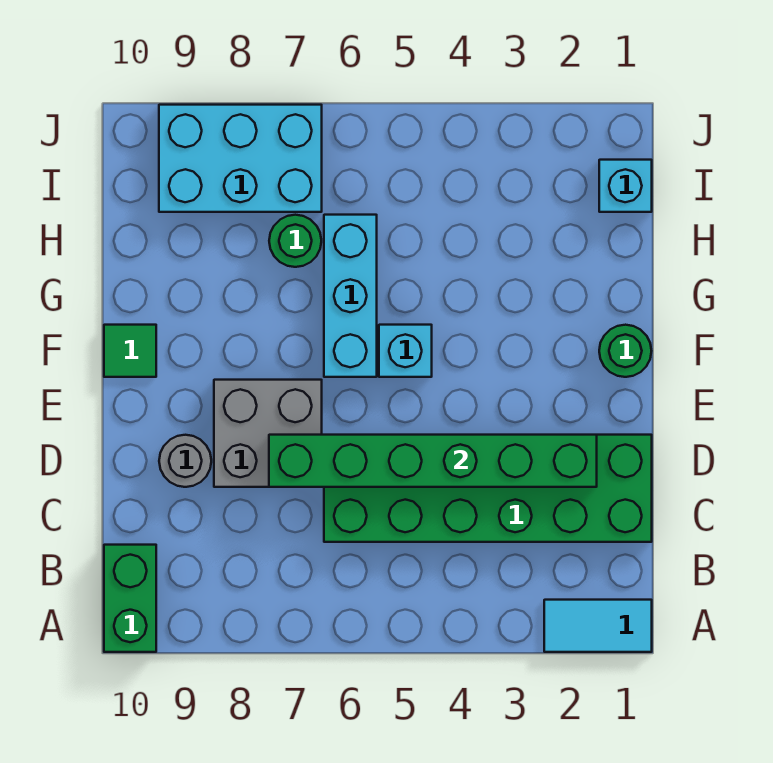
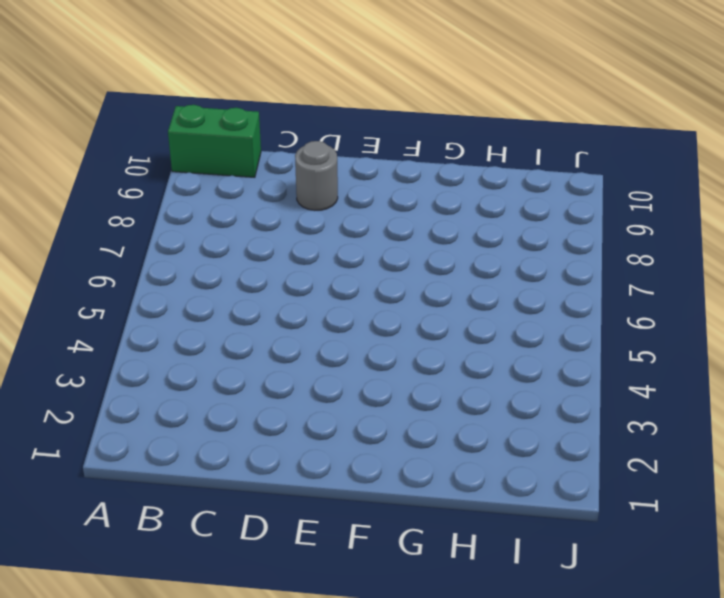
none -> cyan tile A1:A2 level 1
none -> green brick C1:D6 level 1
none -> grey brick D7:E8 level 1

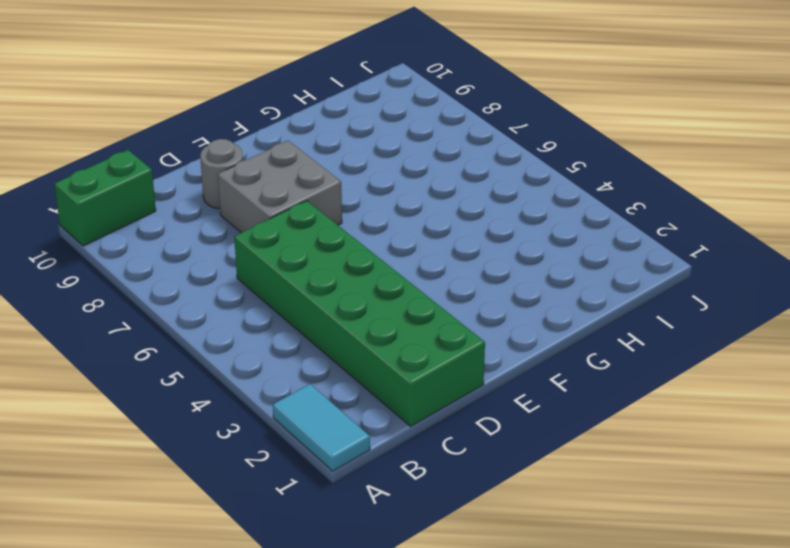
none -> green round brick F1 level 1
none -> cyan brick F5 level 1
none -> cyan brick F6:H6 level 1

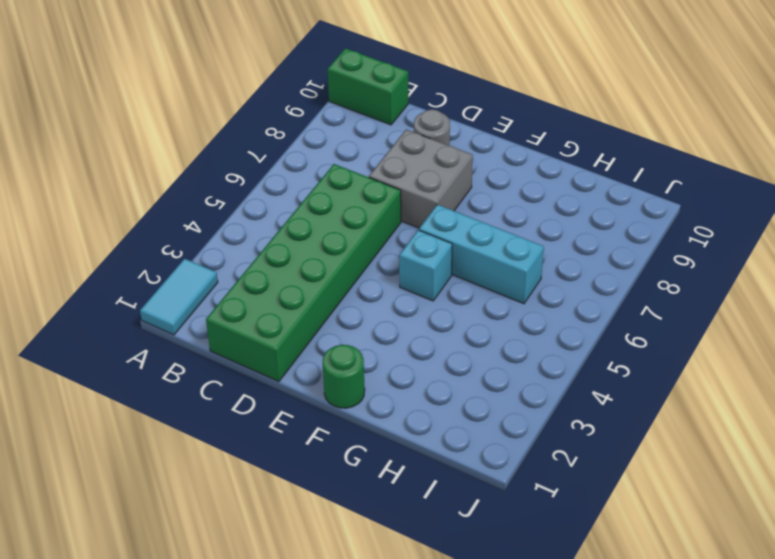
none -> green tile F10 level 1
none -> green round brick H7 level 1
none -> cyan brick I1 level 1

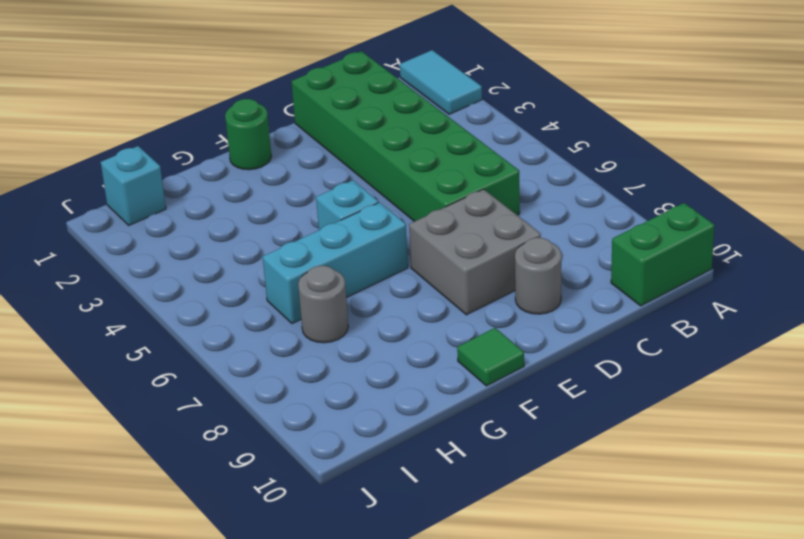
grey round brick H7 level 1 -> green round brick H7 level 1
none -> cyan brick I7:J9 level 1
none -> green brick D2:D7 level 2

